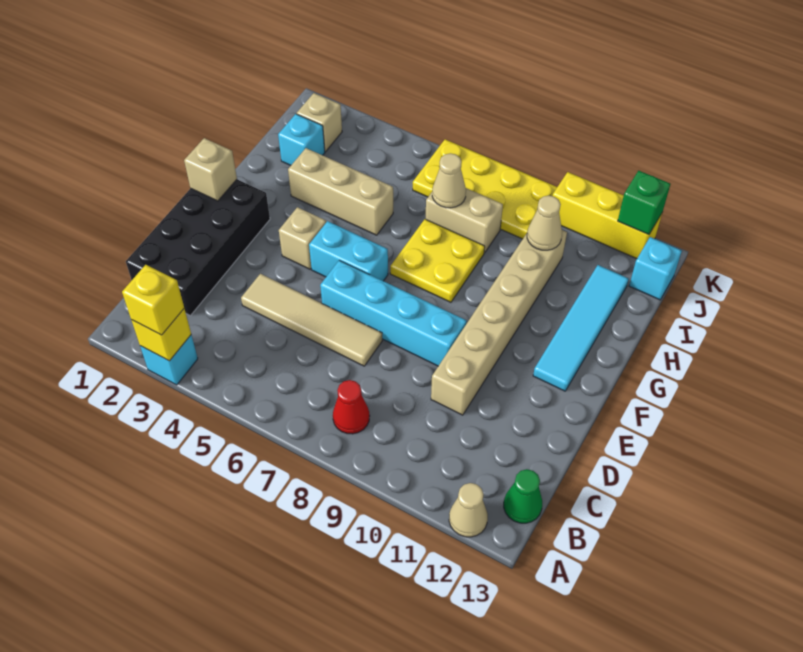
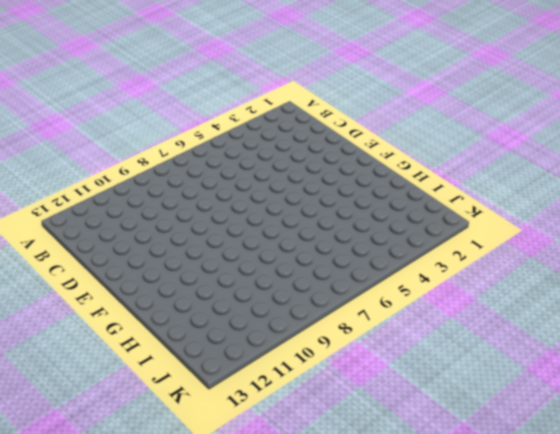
none -> cyan brick A3 level 1
none -> tan cone A12 level 1
none -> red cone B8 level 1

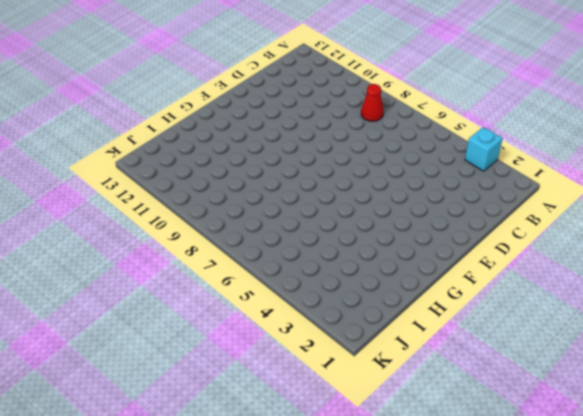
none -> tan cone A12 level 1
none -> green cone B13 level 1
none -> black brick C1:F2 level 1

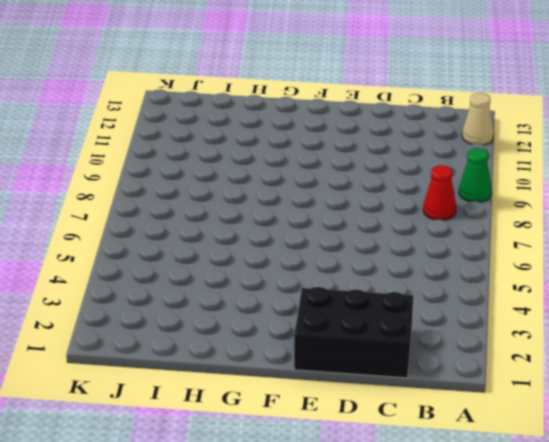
green cone A9 level 1 -> green cone B13 level 1
black brick C1:E2 level 1 -> black brick C1:F2 level 1
none -> cyan brick A3 level 1
none -> tan tile D4:D7 level 1
none -> tan brick D10:I10 level 1

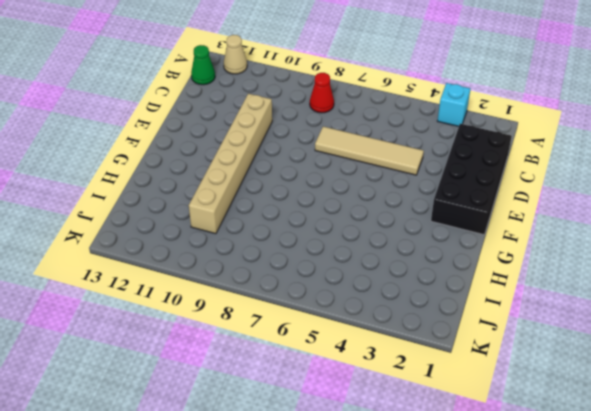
none -> cyan brick E6:E9 level 1
none -> tan brick F4 level 1
none -> cyan brick F5:F6 level 1

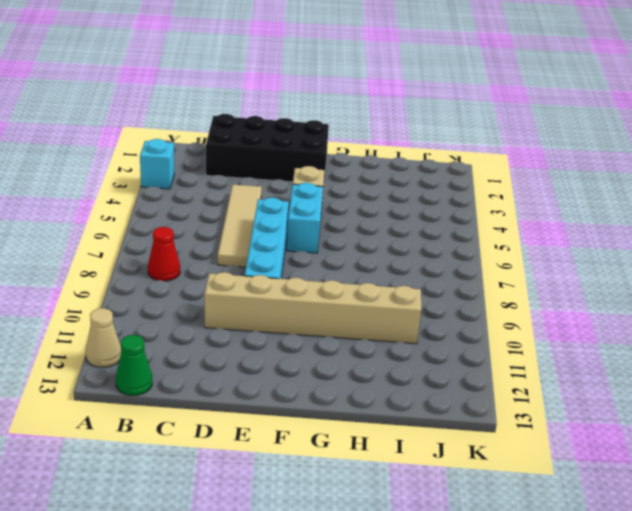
none -> cyan tile F12:I12 level 1
none -> yellow plate G7:H8 level 1
none -> tan brick H3:H5 level 1

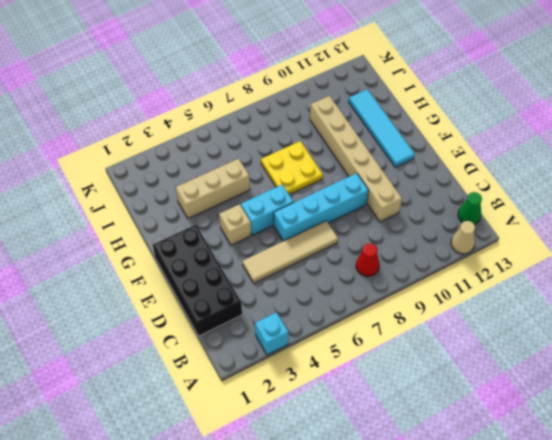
none -> cyan brick I2 level 1
none -> tan brick I7:I8 level 1
none -> tan brick J2 level 1

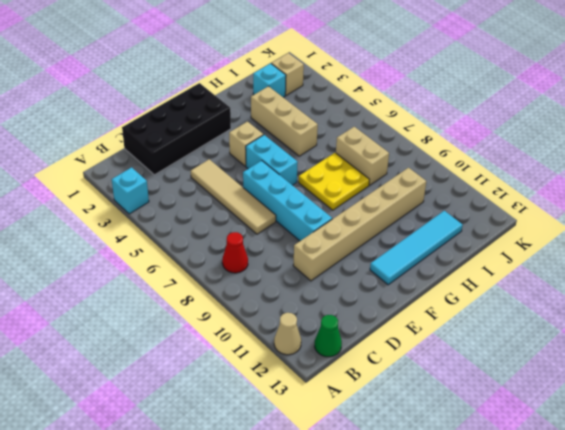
none -> yellow plate J6:K9 level 1
none -> cyan brick J13 level 1
none -> yellow brick K10:K12 level 1

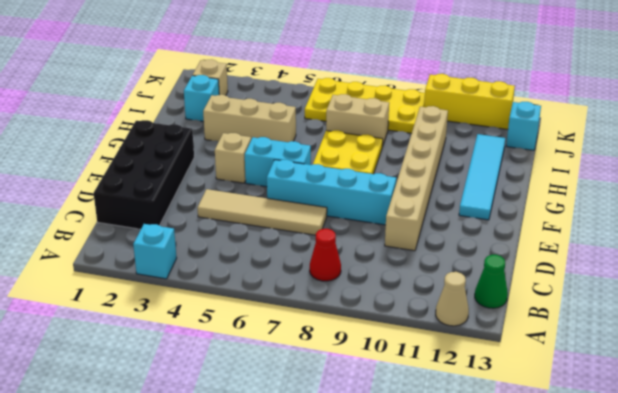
none -> yellow brick A3 level 2
none -> tan brick F1 level 2
none -> tan cone I7 level 2

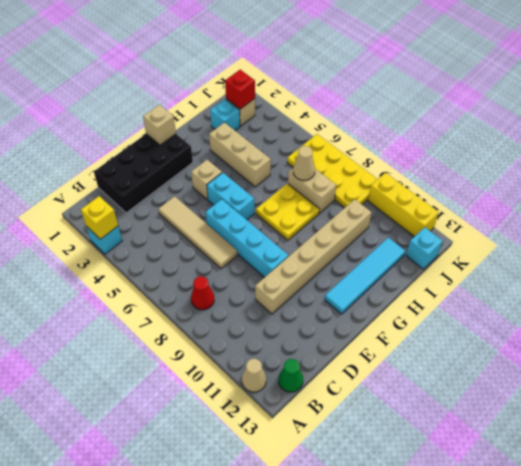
red brick J2 level 2 -> none
none -> tan cone I10 level 2
none -> green brick K12 level 2
none -> yellow brick A3 level 3

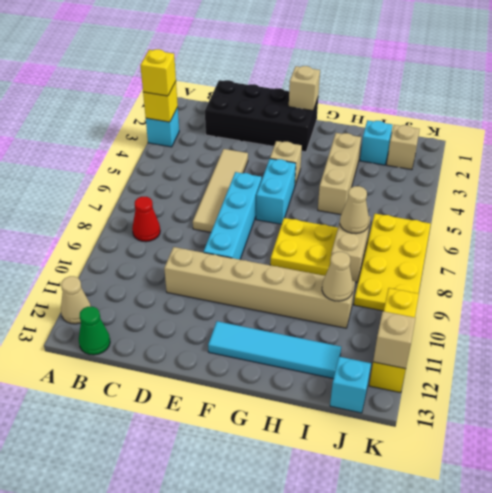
tan brick K12 level 2 -> green brick K12 level 2

